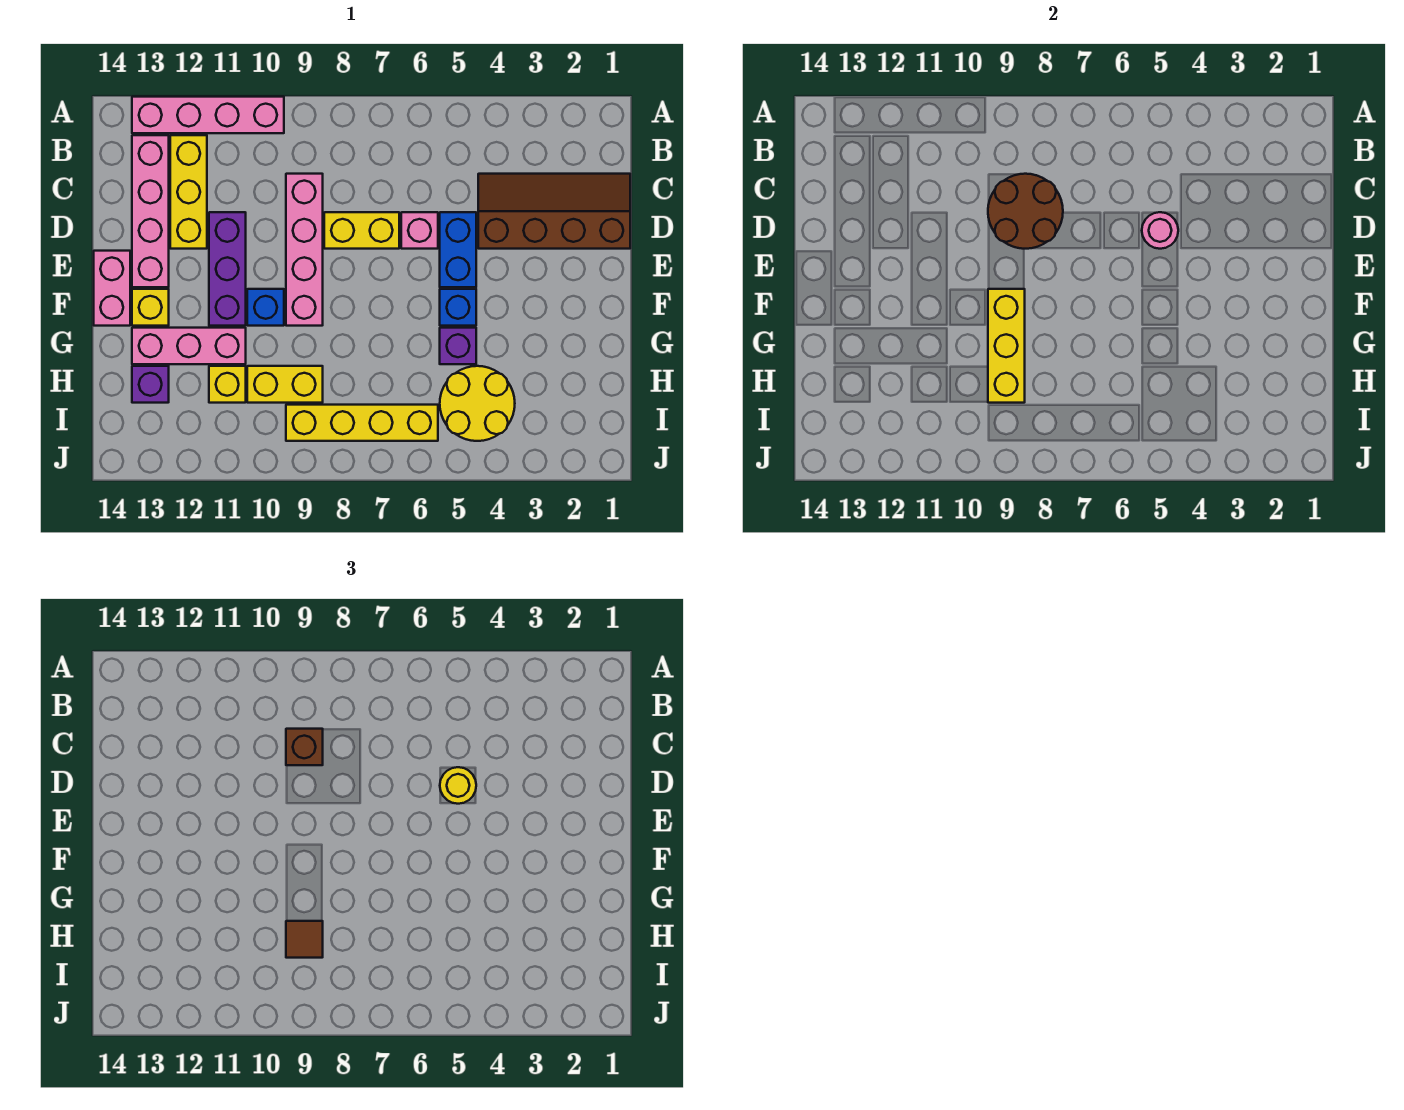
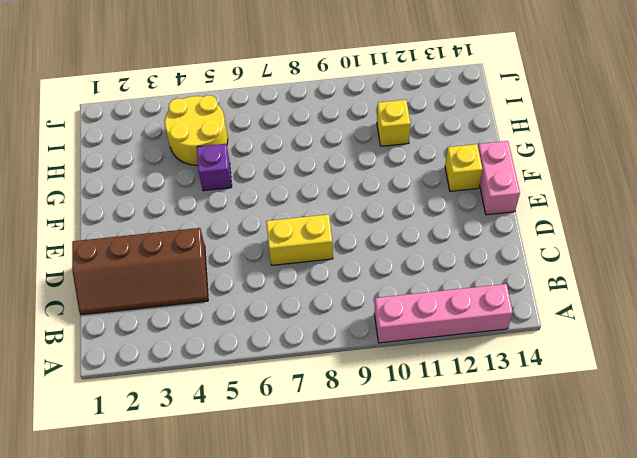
none -> yellow brick B12:D12 level 1
none -> pink brick B13:E13 level 1
none -> pink brick C9:F9 level 1

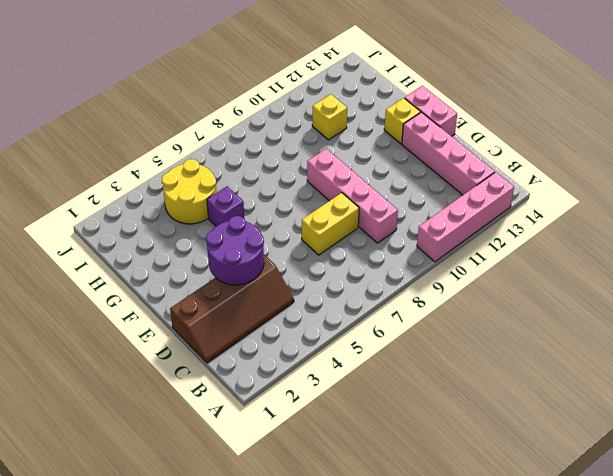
purple round brick D3:E4 level 2 -> none
none -> yellow brick B12:D12 level 1
none -> blue brick D5:E5 level 1
none -> pink brick D6 level 1

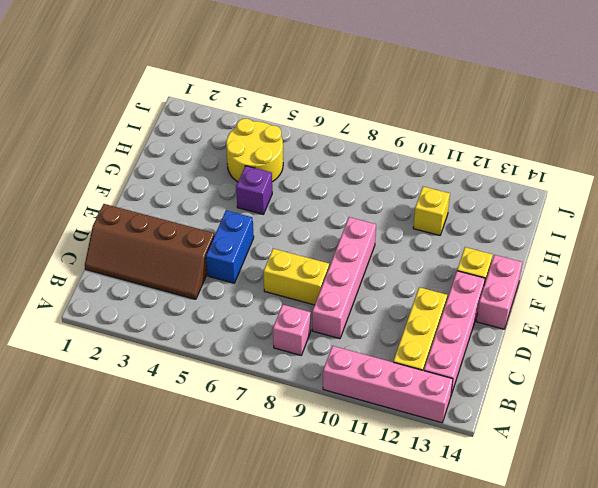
pink brick B8 level 1 -> pink brick D6 level 1
none -> purple brick D11:F11 level 1
none -> blue brick F5 level 1
none -> blue brick F10 level 1

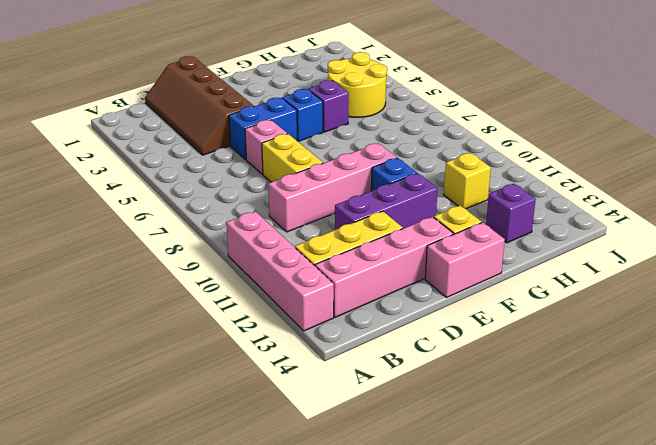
none -> pink brick G11:G13 level 1
none -> yellow brick H9:H10 level 1
none -> yellow brick I6:I9 level 1

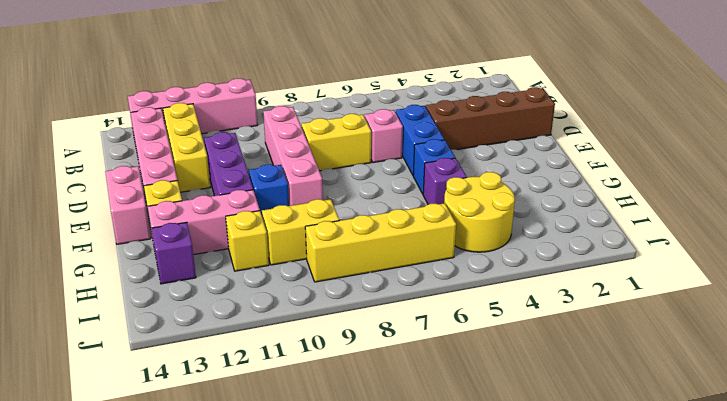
none -> brown round brick C8:D9 level 2
none -> pink round brick D5 level 2
none -> yellow brick F9:H9 level 2

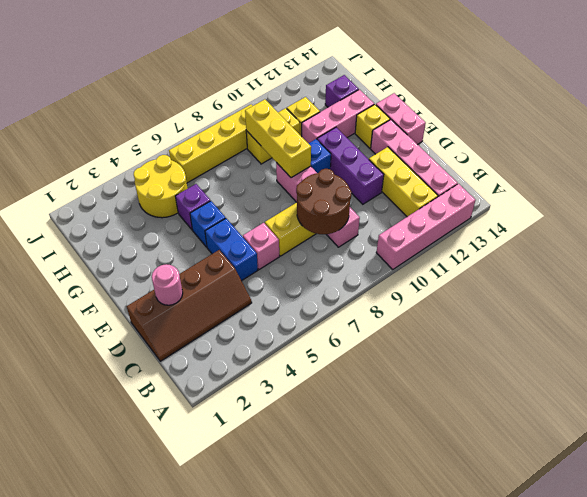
pink round brick D2 level 2 -> pink round brick D5 level 2
none -> brown brick C9 level 3
none -> yellow round brick D5 level 3
none -> brown tile H9 level 3

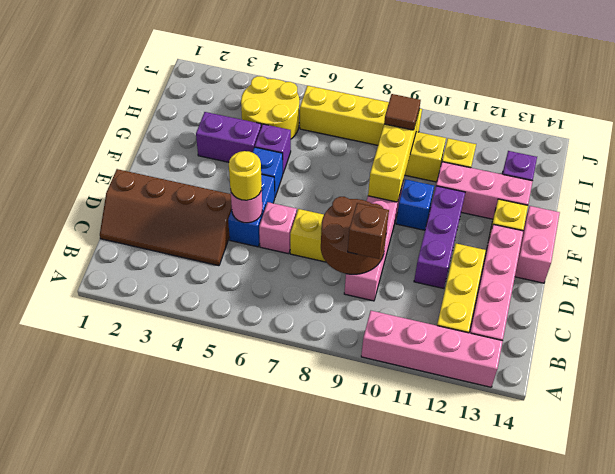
purple brick G3:G4 level 1 -> none

